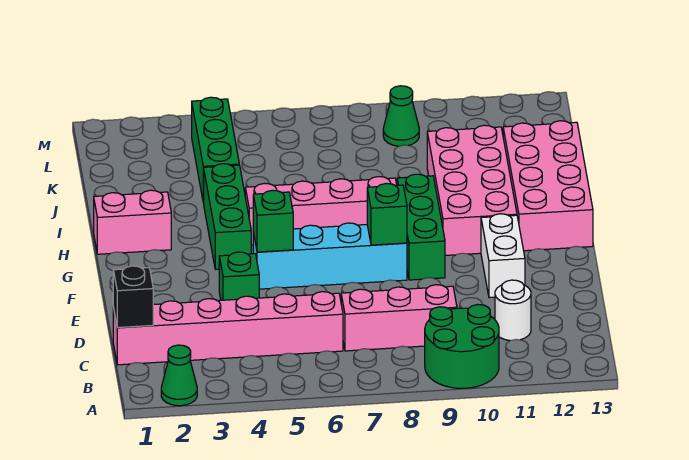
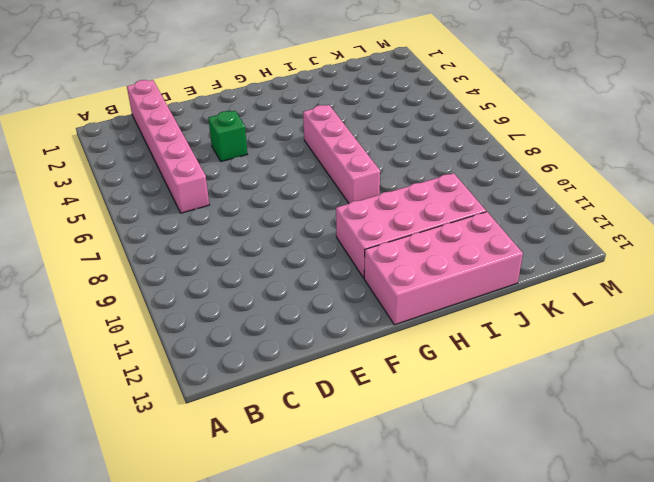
none -> green cone A2 level 1
none -> green round brick A9:B10 level 1
none -> pink brick C7:C9 level 1

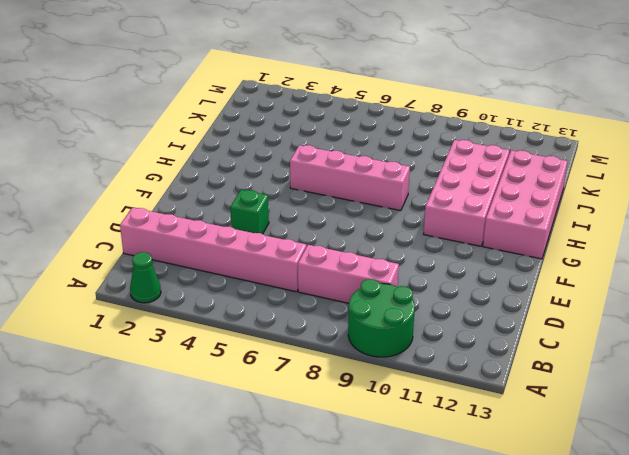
none -> white round brick C11 level 1
none -> white brick E11:F11 level 1
none -> cyan brick F5:F8 level 1

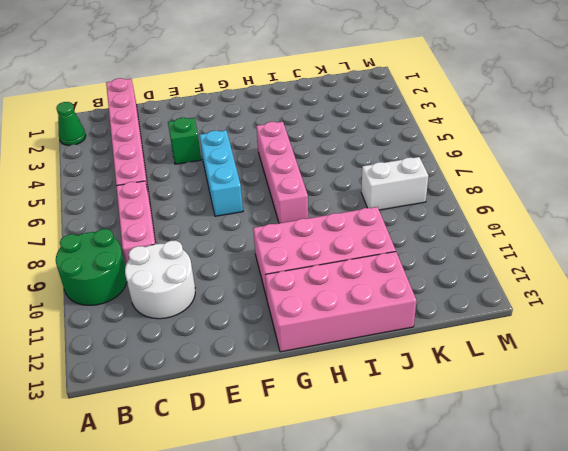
white round brick C10:D11 level 1 -> white round brick C11 level 1
cyan brick F5:F7 level 1 -> cyan brick F5:F8 level 1
white brick K8:L8 level 1 -> white brick E11:F11 level 1
none -> green brick F9:H9 level 1
none -> green brick G4:I4 level 1
none -> pink brick H1:H2 level 1

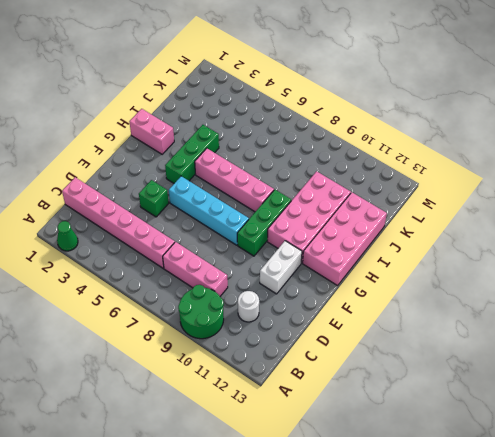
none -> green brick J4:L4 level 1
none -> green cone L9 level 1
none -> black brick C1 level 2

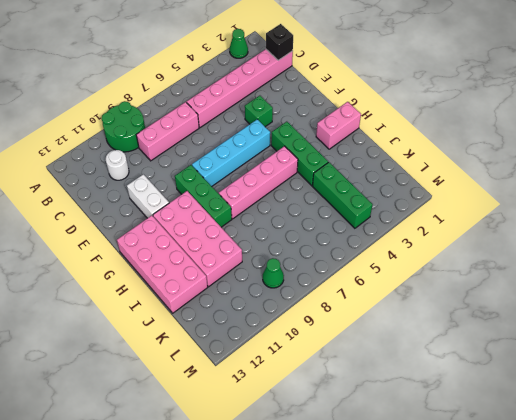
none -> green brick F5 level 2
none -> green brick F8 level 2

